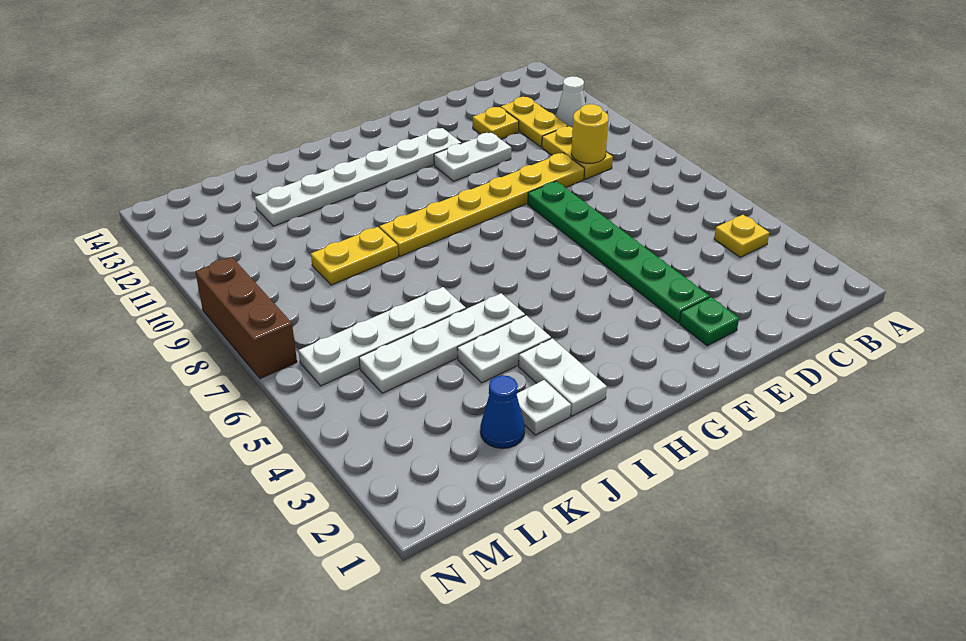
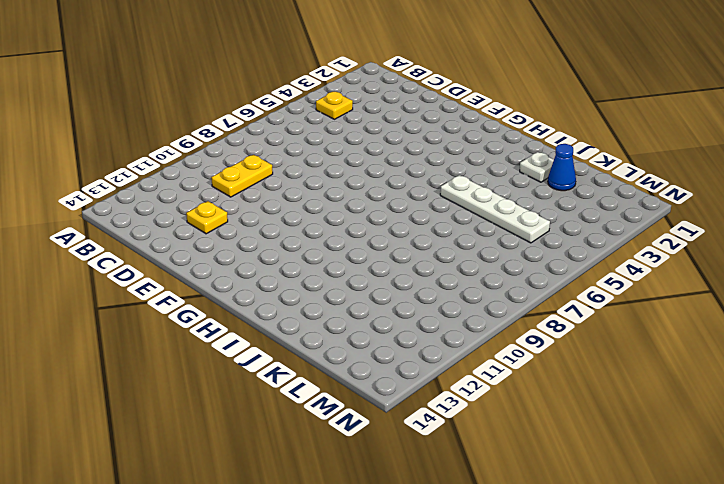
none -> white cone B11 level 1
none -> yellow plate C11:C12 level 1
none -> yellow plate D9:I9 level 1

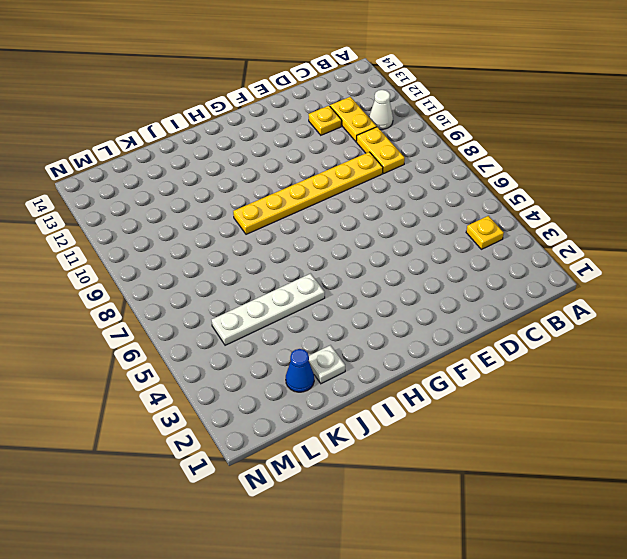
none -> green plate E2 level 1
none -> green plate E3:E8 level 1
none -> white plate E11:F11 level 1

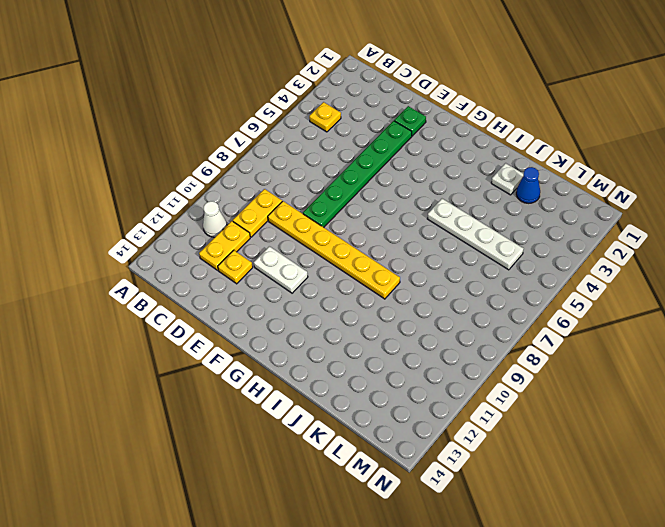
none -> white plate F12:K12 level 1
none -> white plate I2:I3 level 1
none -> white plate I4:J4 level 1

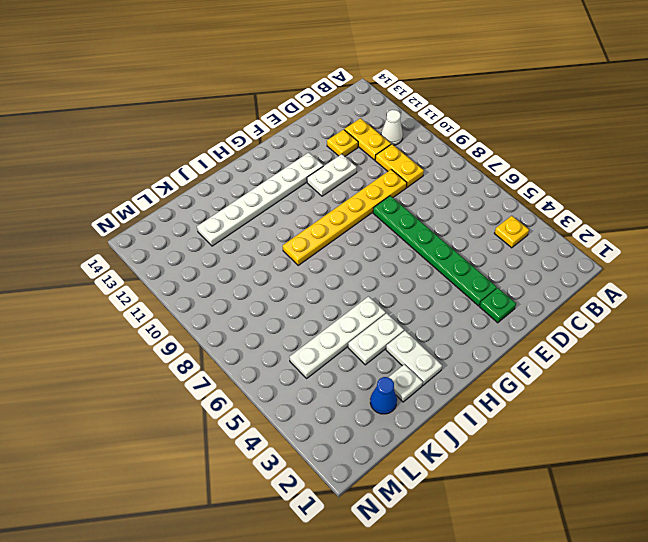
none -> white plate J6:M6 level 1
none -> yellow plate J9:K9 level 1
none -> brown brick N7:N9 level 1

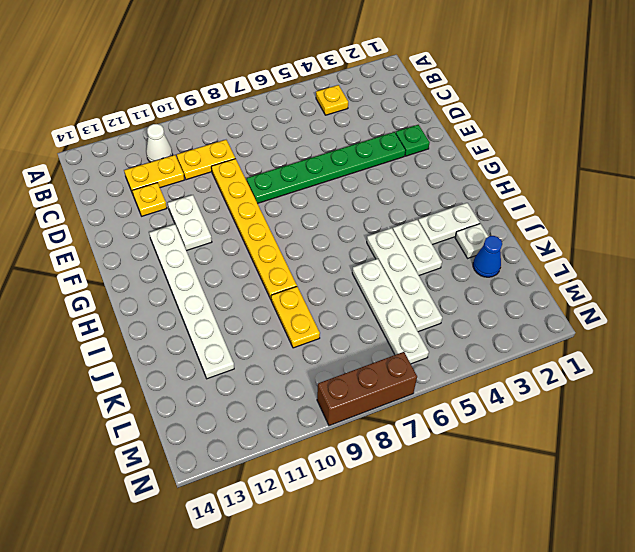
none -> yellow round brick C9 level 2

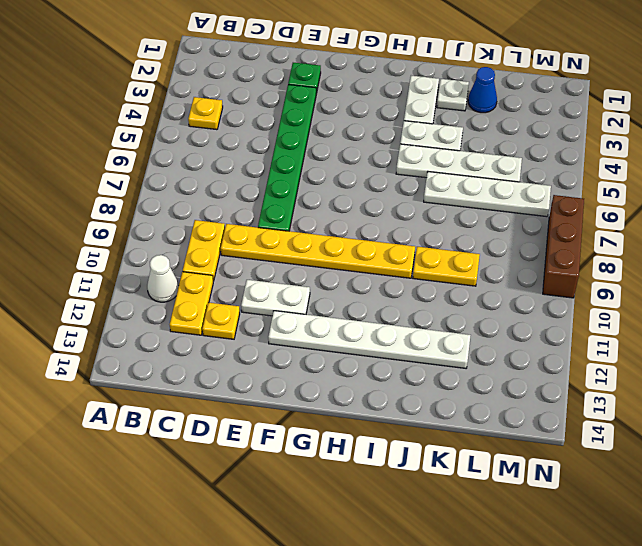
none -> yellow round brick C9 level 2

